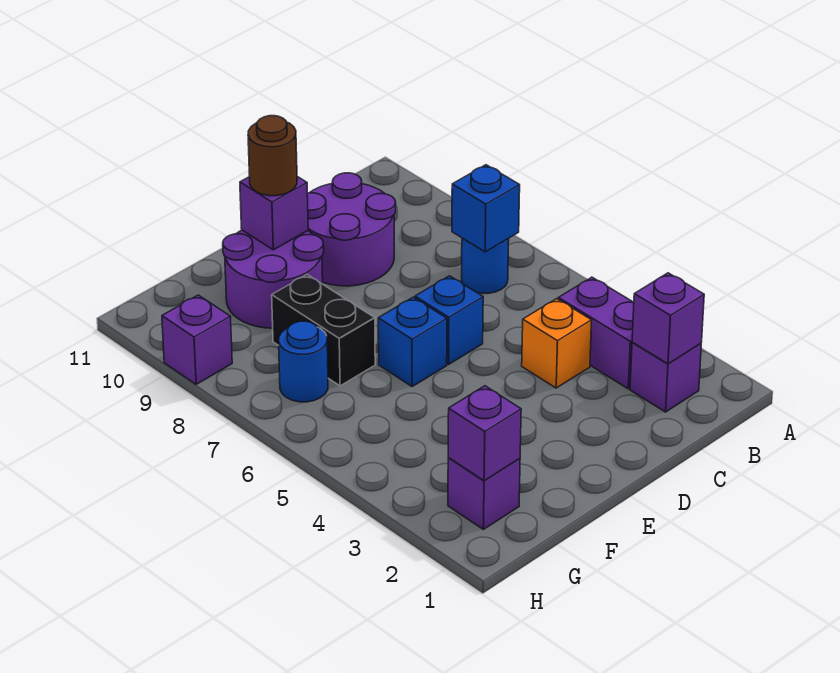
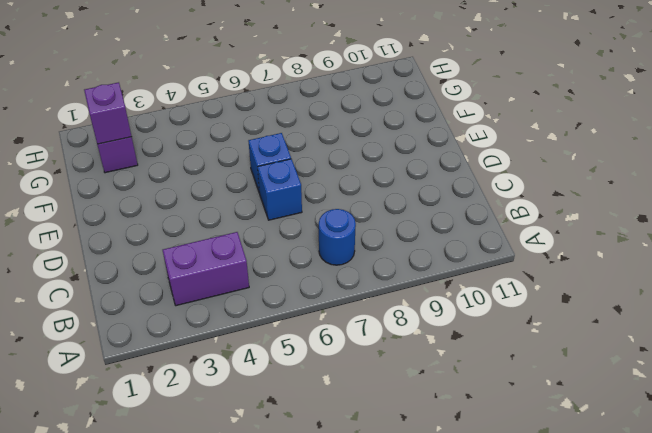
none -> purple brick B2 level 1
none -> orange brick C4 level 1
none -> purple round brick C9:D10 level 1

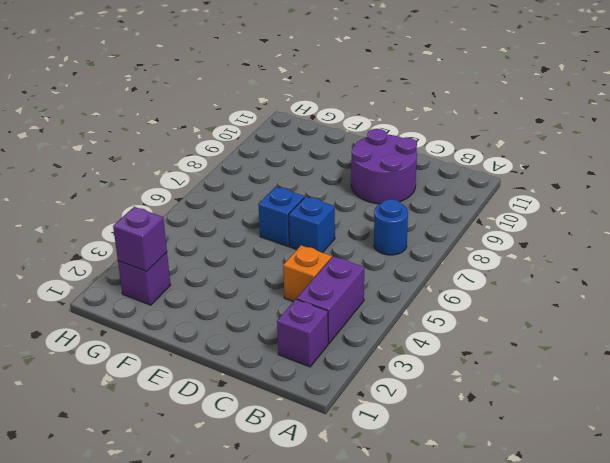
none -> purple round brick E9:F10 level 1
none -> black brick F7:F8 level 1
none -> blue round brick G7 level 1

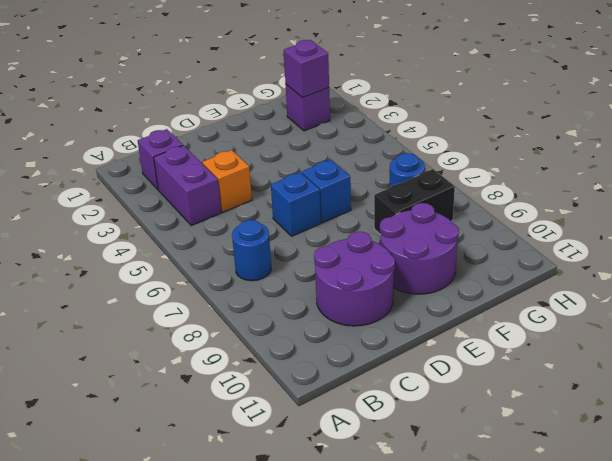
black brick F8:G8 level 1 -> black brick F7:F8 level 1
none -> purple brick H9 level 1
none -> purple brick B2 level 2
none -> blue brick B7 level 2

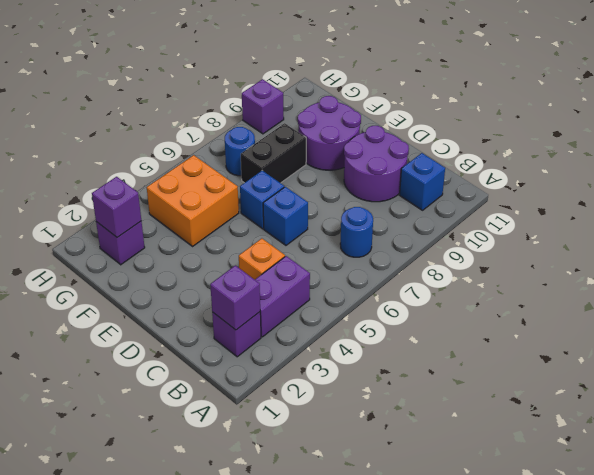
blue brick B10 level 1 -> blue brick B7 level 2
orange brick F4:G5 level 1 -> none
none -> purple brick E10 level 2
none -> brown round brick E10 level 3

